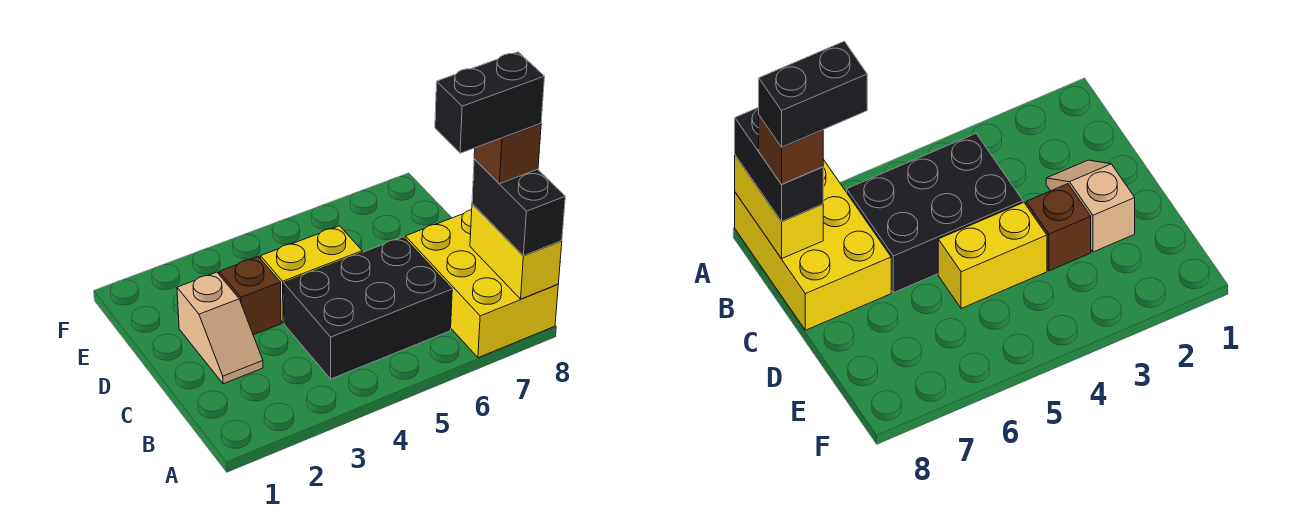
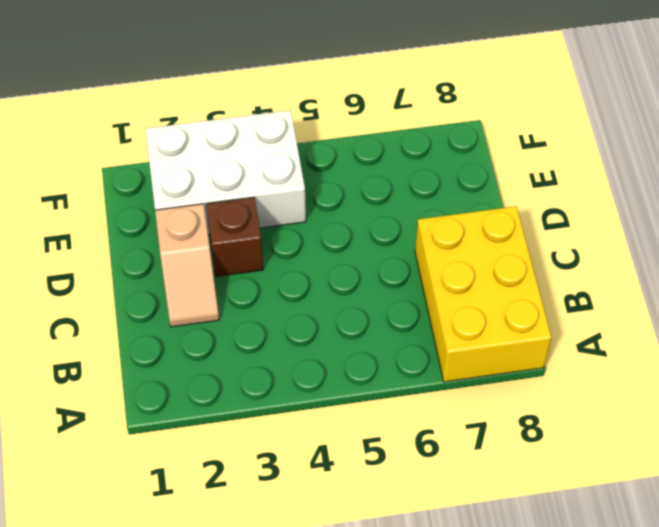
white brick E2:F4 level 1 -> none
none -> black brick B4:C6 level 1
none -> yellow brick D4:D5 level 1

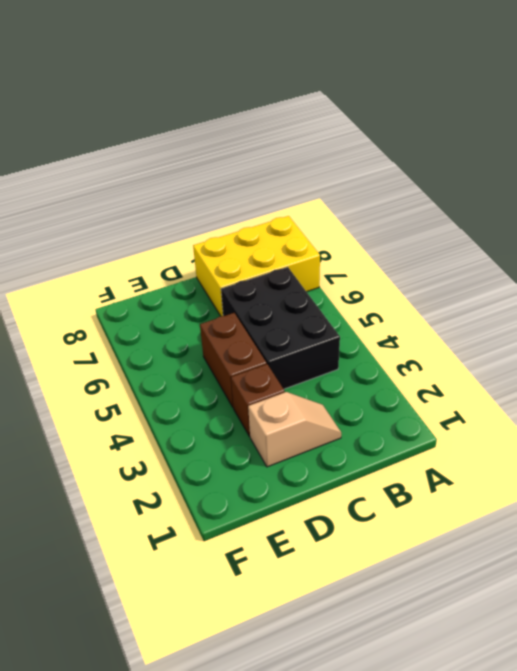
brown brick D4:D5 level 1 -> yellow brick D4:D5 level 1
none -> yellow brick A8:B8 level 2
none -> black brick A8:B8 level 3

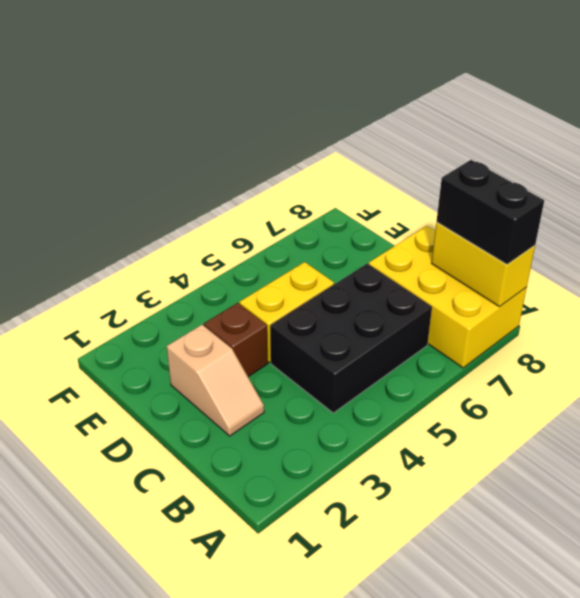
none -> brown brick B8 level 4
none -> black brick B7:B8 level 5

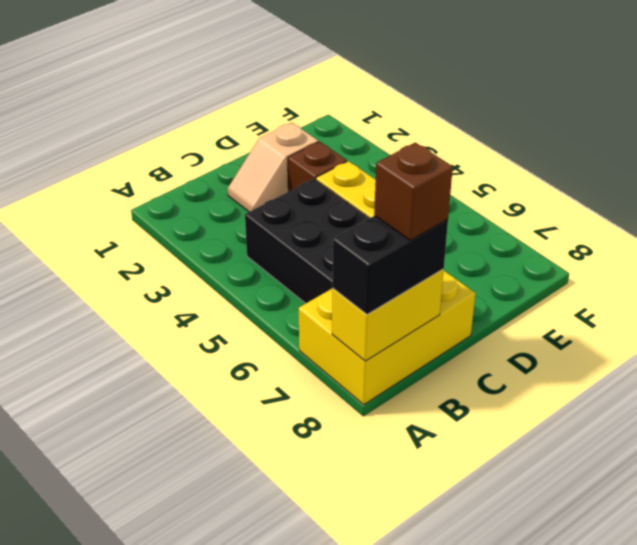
none -> black brick B7:B8 level 5

